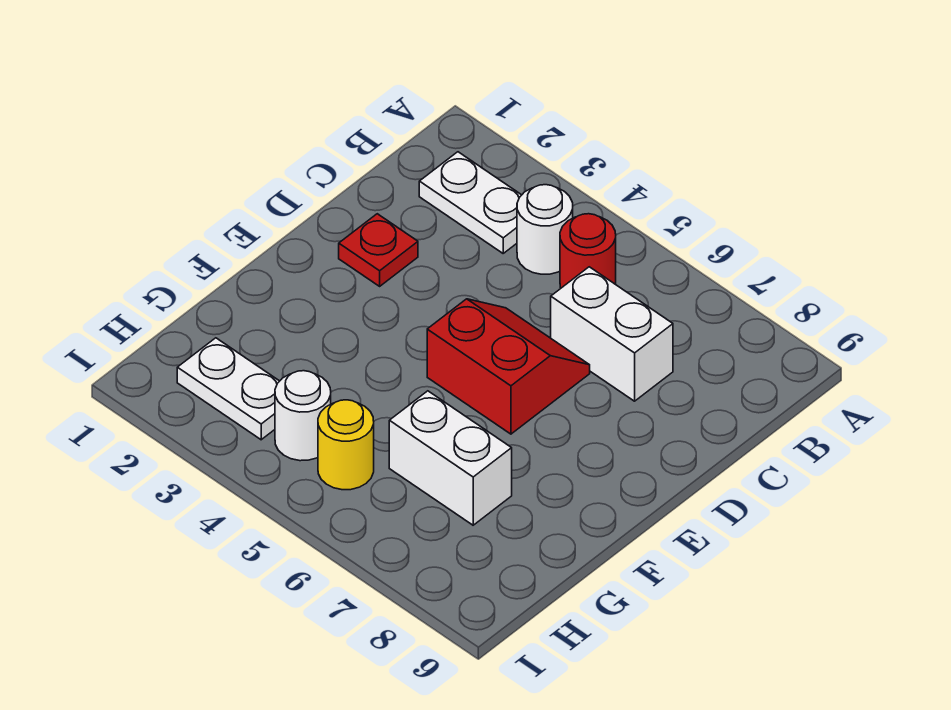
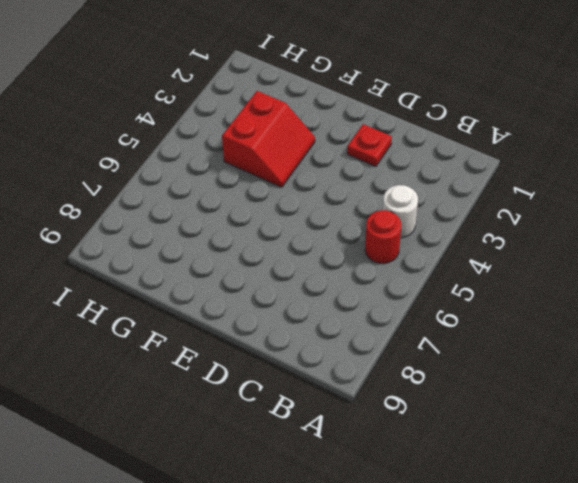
red slope F3:G4 level 1 top G -> red slope D5:E6 level 1 top E
none -> white plate B2:B3 level 1
none -> white brick C6:C7 level 1

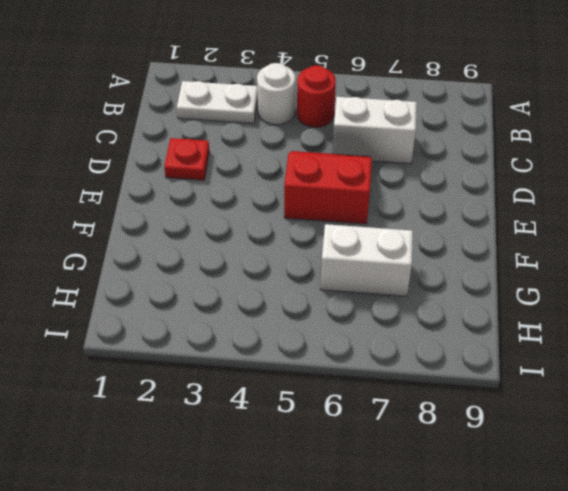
none -> white plate H2:H3 level 1
none -> white round brick H4 level 1

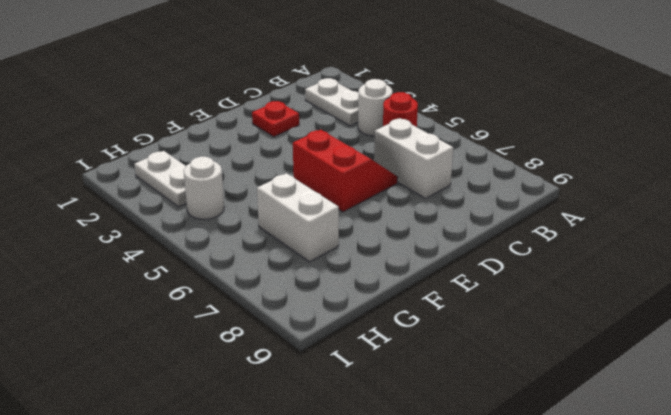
none -> yellow round brick H5 level 1

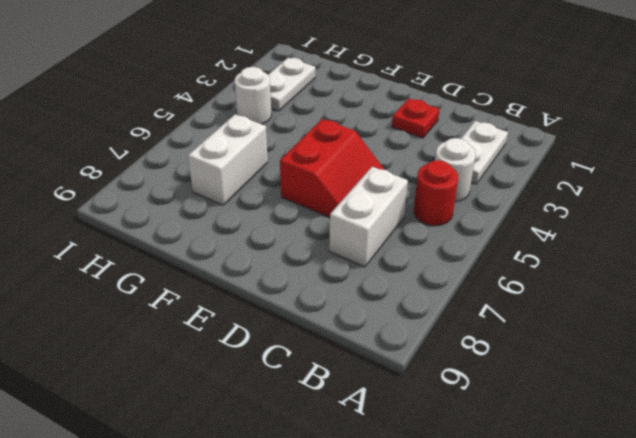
none -> yellow round brick H5 level 1

